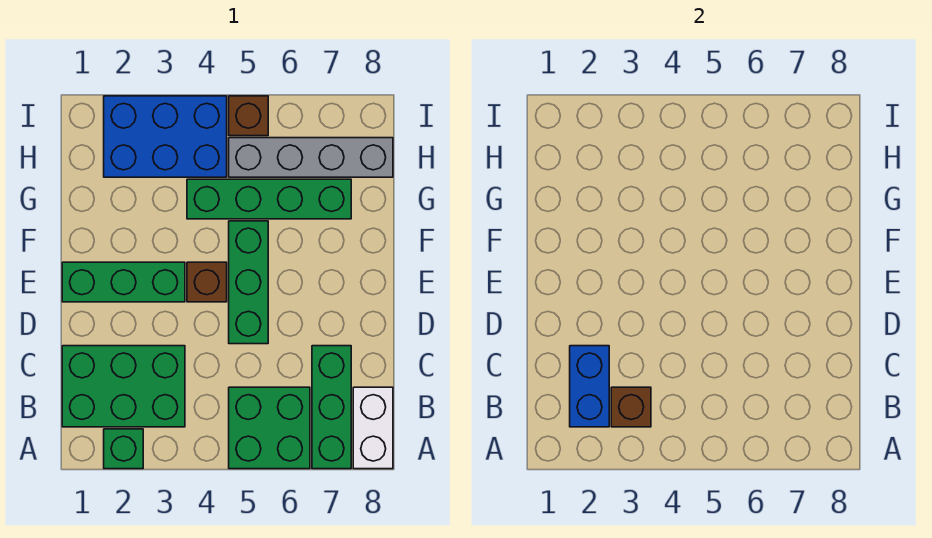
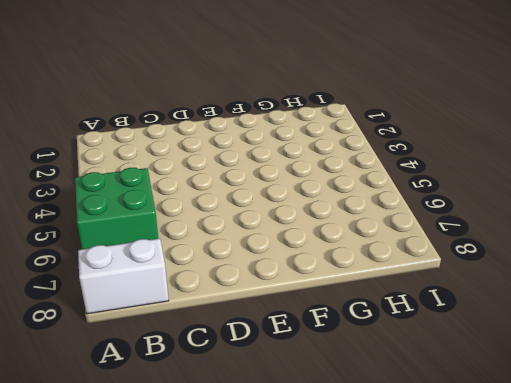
none -> green brick A2 level 1
none -> green brick A7:C7 level 1
none -> green brick B1:C3 level 1

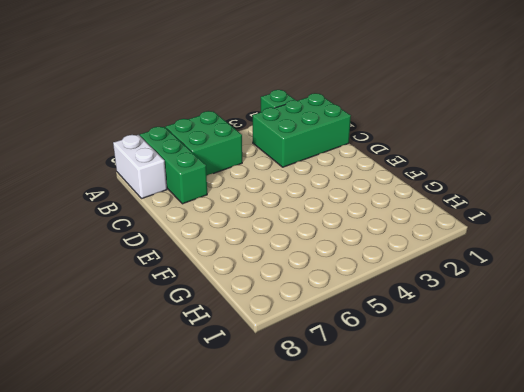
none -> green brick D5:F5 level 1
none -> green brick E1:E3 level 1
none -> brown brick E4 level 1

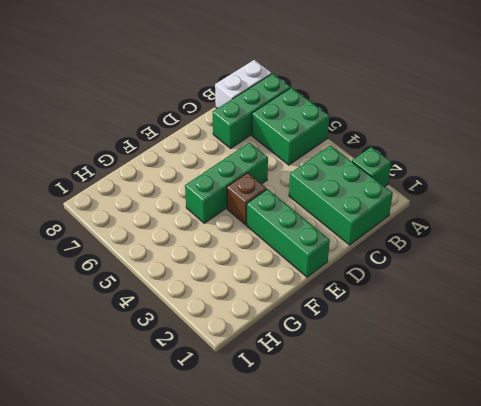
none -> green brick G4:G7 level 1
none -> blue brick H2:I4 level 1
none -> grey brick H5:H8 level 1

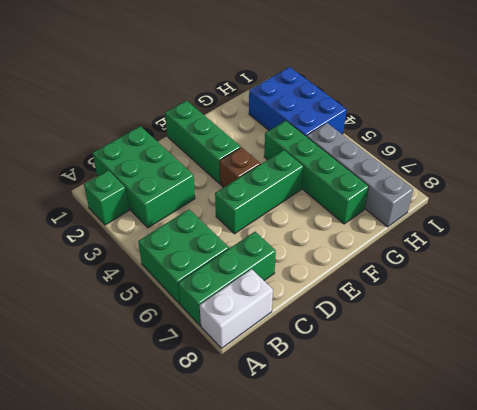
none -> brown brick I5 level 1
none -> blue brick B2:C2 level 2
none -> brown brick B3 level 2

